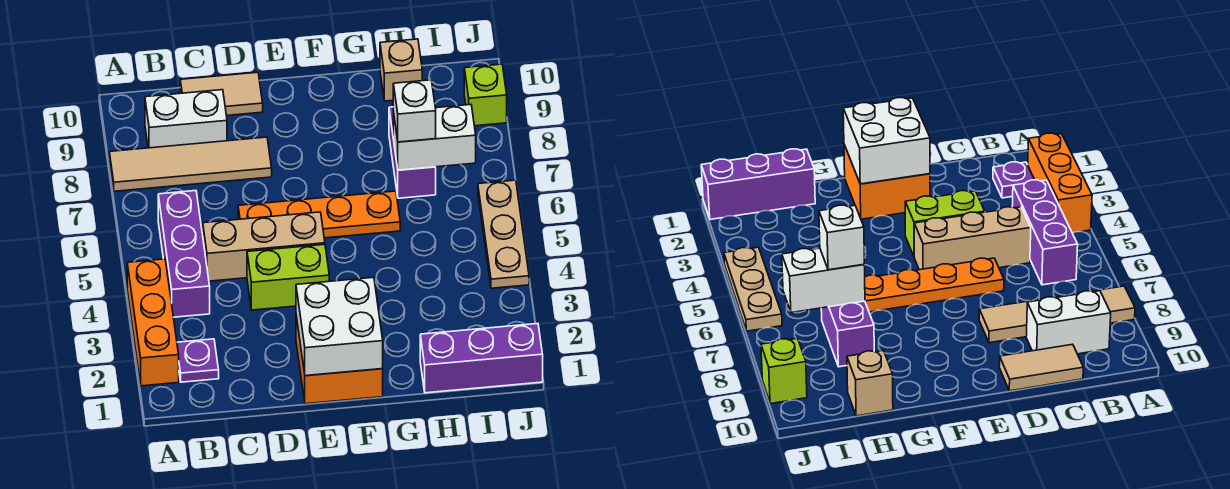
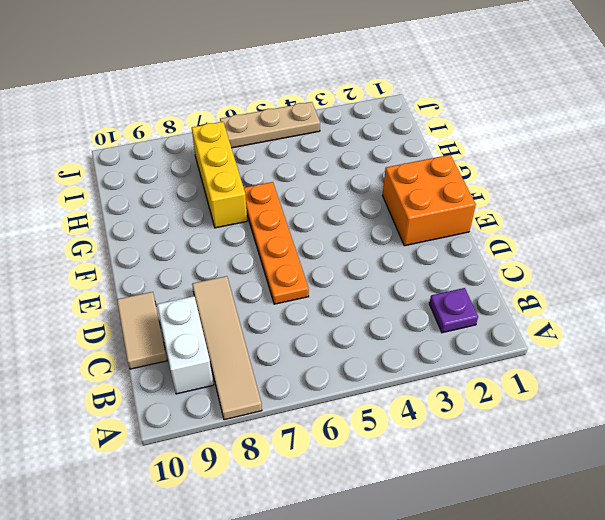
yellow brick G7:I7 level 1 -> purple brick H7:H8 level 1
none -> orange brick A2:A4 level 1
none -> purple brick B4:B6 level 1
none -> tan brick C5:E5 level 1

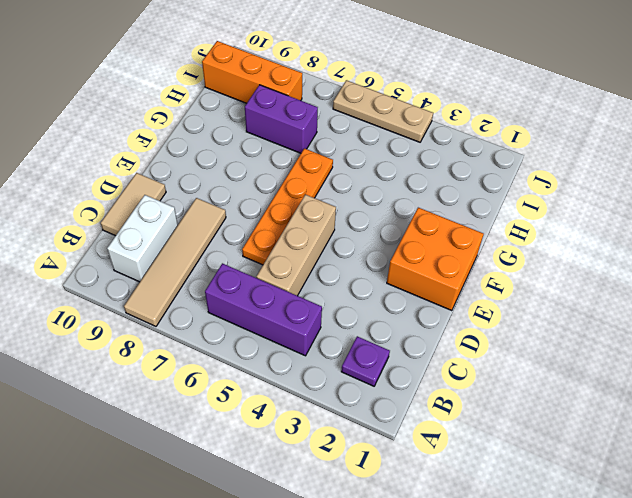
orange brick I8:I10 level 1 -> orange brick A2:A4 level 1
none -> lime brick D4:E4 level 1
none -> purple brick H1:J1 level 1
none -> tan brick H10 level 1

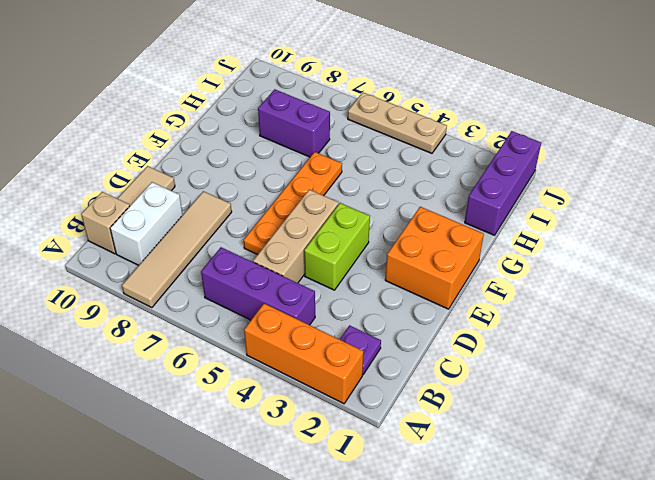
tan brick B10 level 1 -> tan brick H10 level 1
none -> lime brick J9 level 1
none -> white brick E1:F2 level 2
none -> white brick H7:I7 level 2

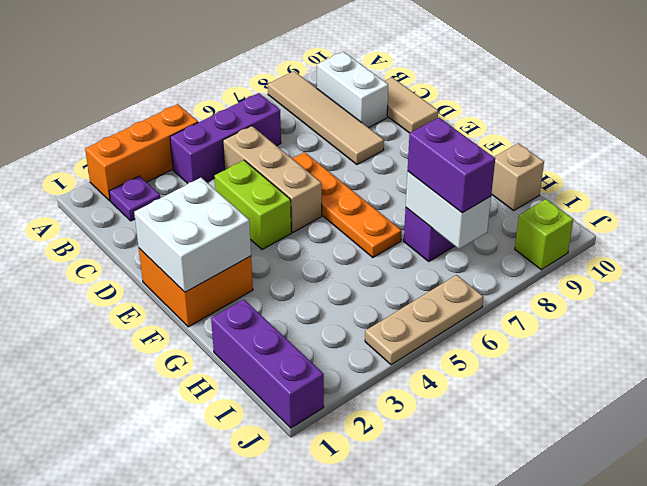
purple brick H7:I7 level 3 -> white brick H7 level 3

